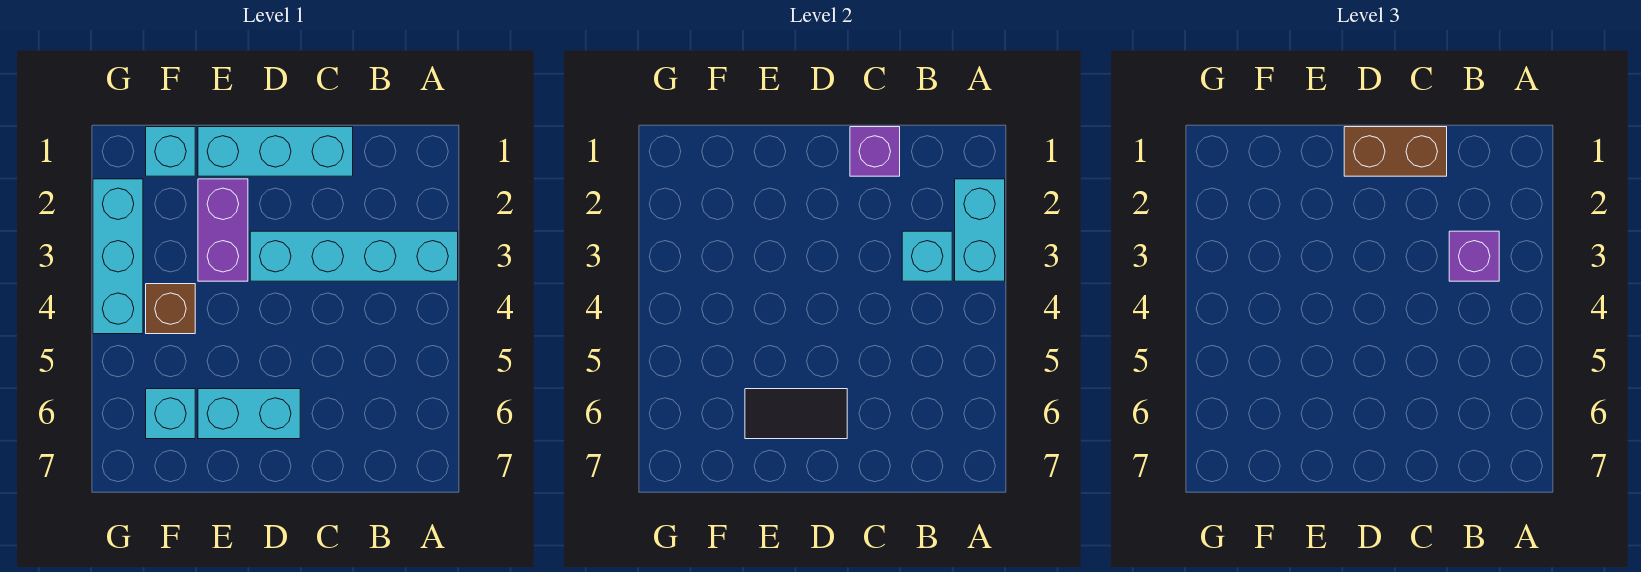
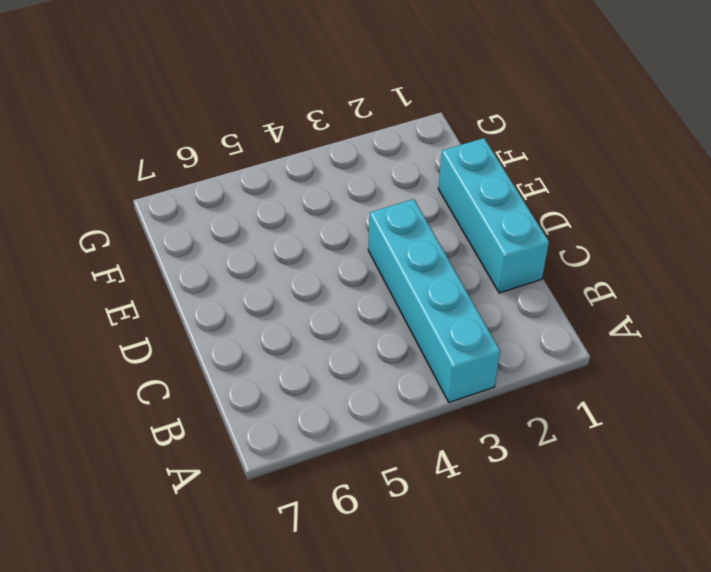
none -> cyan brick D6:E6 level 1
none -> purple brick E2:E3 level 1
none -> cyan brick F1 level 1

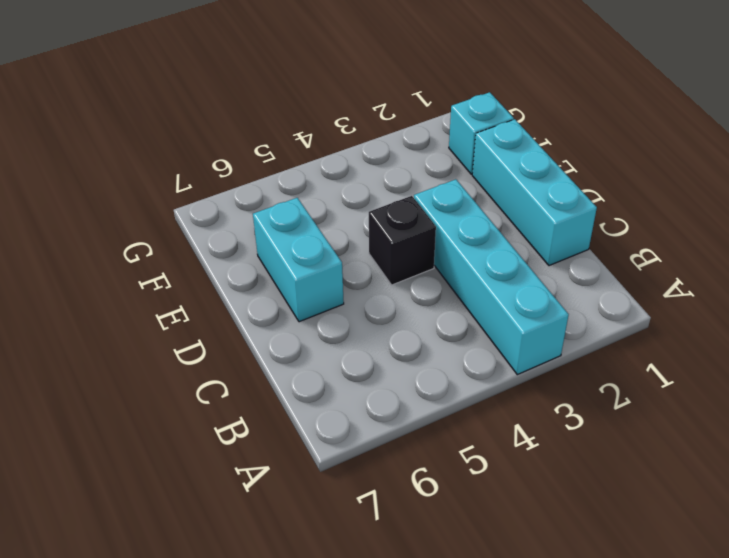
black brick D4 level 1 -> none
none -> purple brick E2:E3 level 1
none -> brown brick F4 level 1
none -> cyan brick F6 level 1

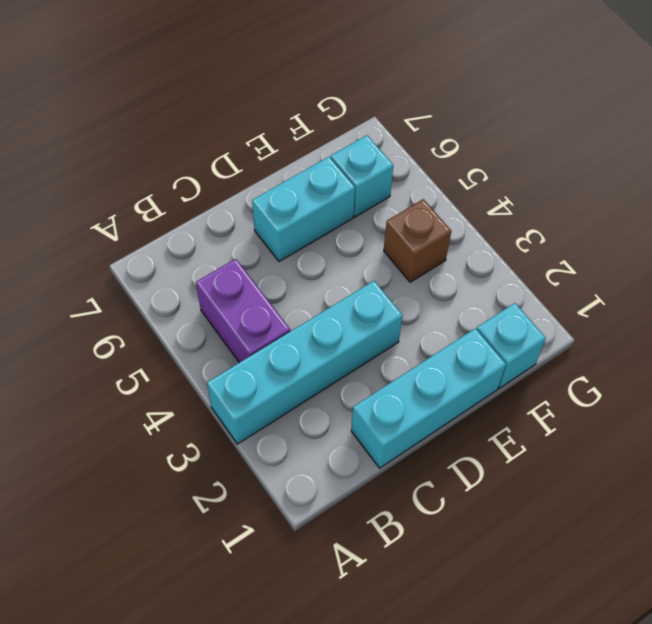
purple brick B4:B5 level 1 -> purple brick E2:E3 level 1
none -> cyan brick G2:G4 level 1
none -> cyan brick A2:A3 level 2
none -> cyan brick B3 level 2

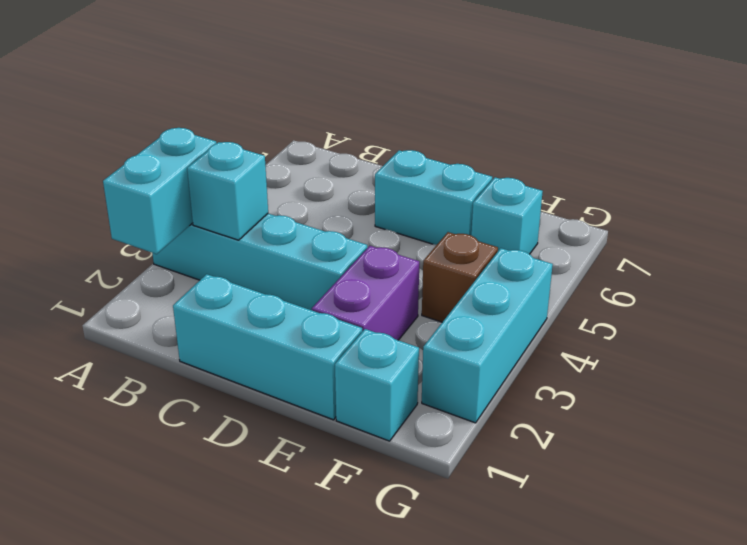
none -> purple brick C1 level 2
none -> black tile D6:E6 level 2
none -> purple brick B3 level 3

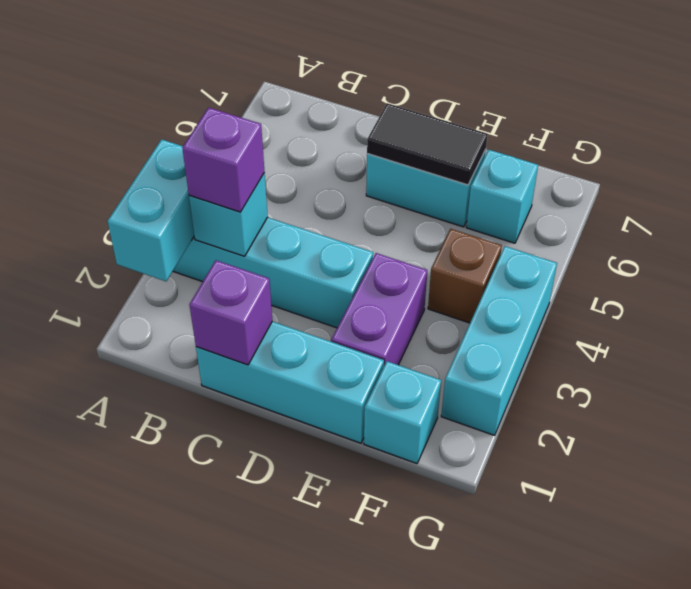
none -> brown brick C1:D1 level 3

